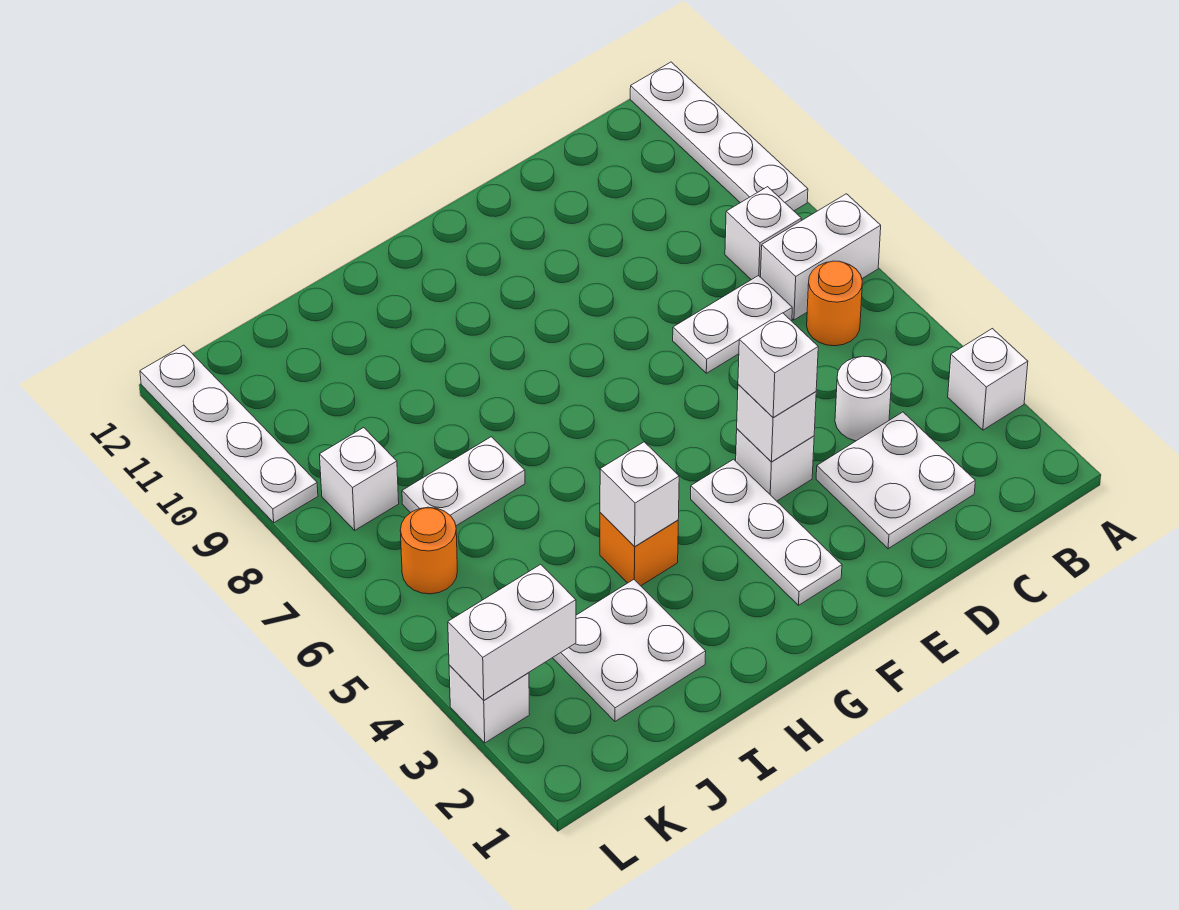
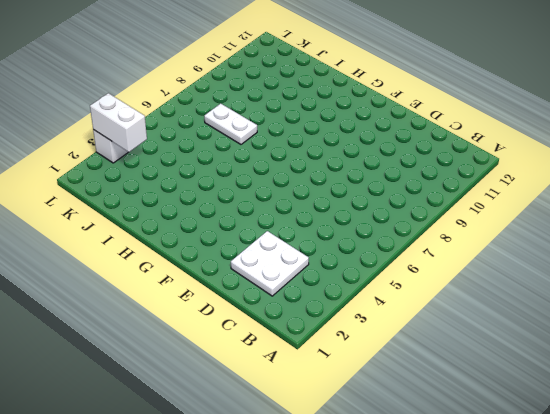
none -> white brick A3 level 1
none -> white brick A7:B7 level 1
none -> white plate A9:A12 level 1

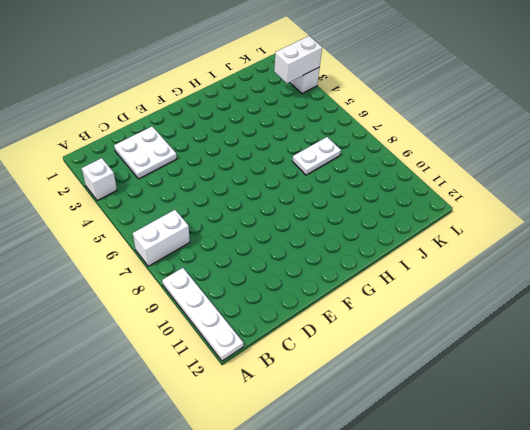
none -> orange round brick B6 level 1
none -> white brick B8 level 1
none -> white round brick C4 level 1

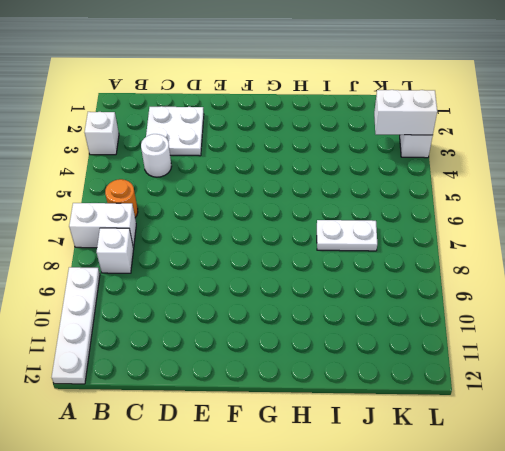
none -> white plate C7:D7 level 1
none -> white brick E4 level 1
none -> white plate F2:F4 level 1

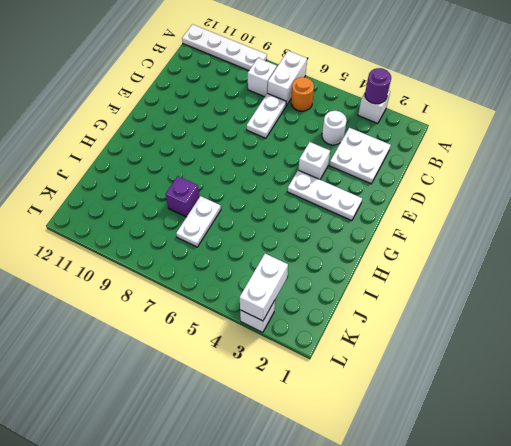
purple round brick A3 level 2 -> none
purple brick I8 level 1 -> none
none -> orange brick H4 level 1
none -> white plate I2:J3 level 1
none -> orange round brick K6 level 1

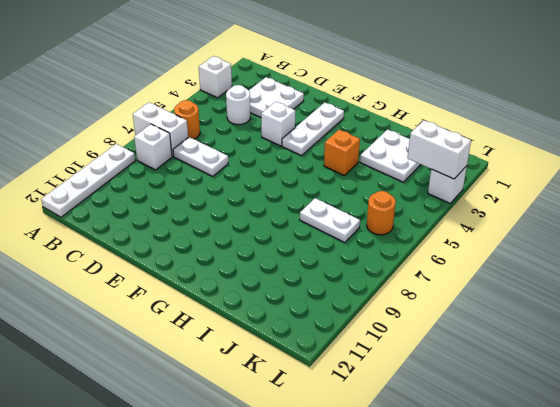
none -> white brick K8 level 1
none -> white plate L9:L12 level 1
none -> white brick E4 level 2

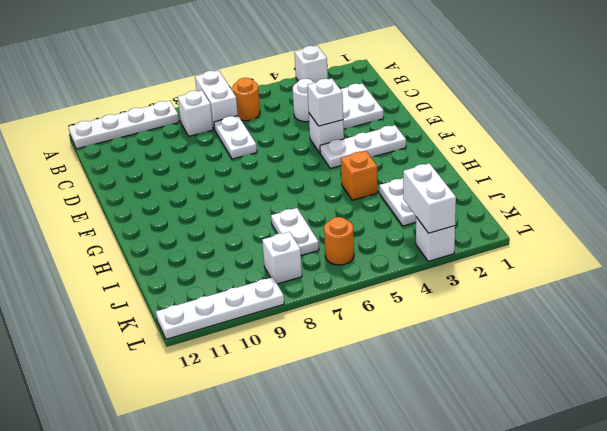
none -> white brick H4 level 2
none -> white brick E4 level 3

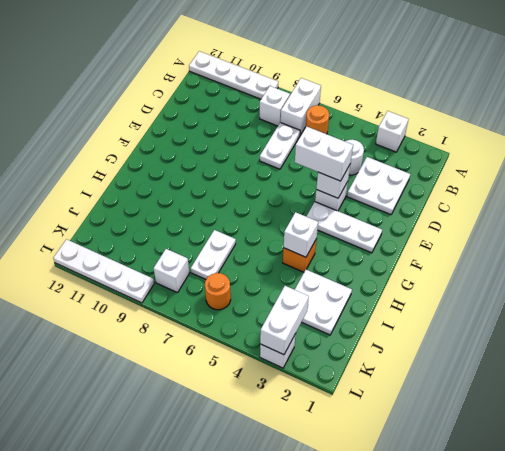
white brick E4:E5 level 3 -> white brick E4 level 3

